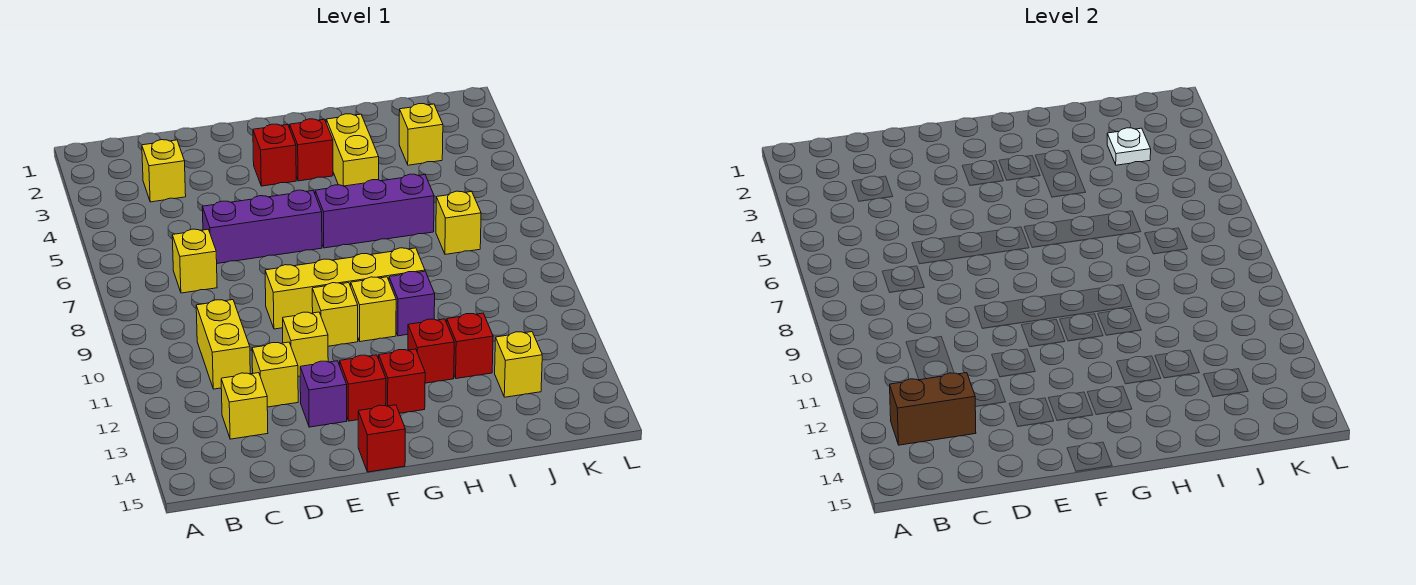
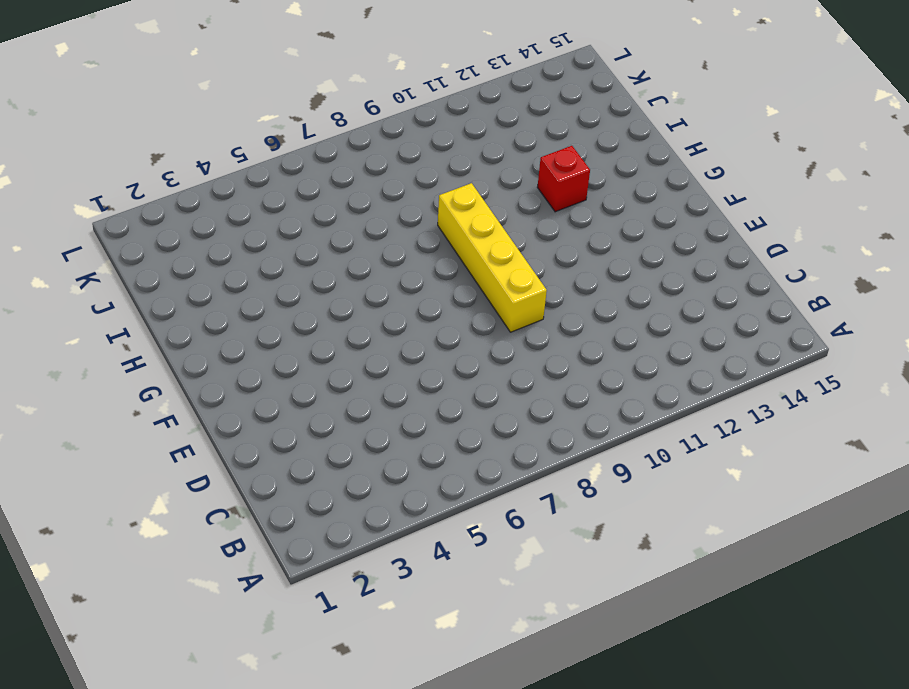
none -> yellow brick C3 level 1
none -> yellow brick C7 level 1
none -> yellow brick C10:C11 level 1

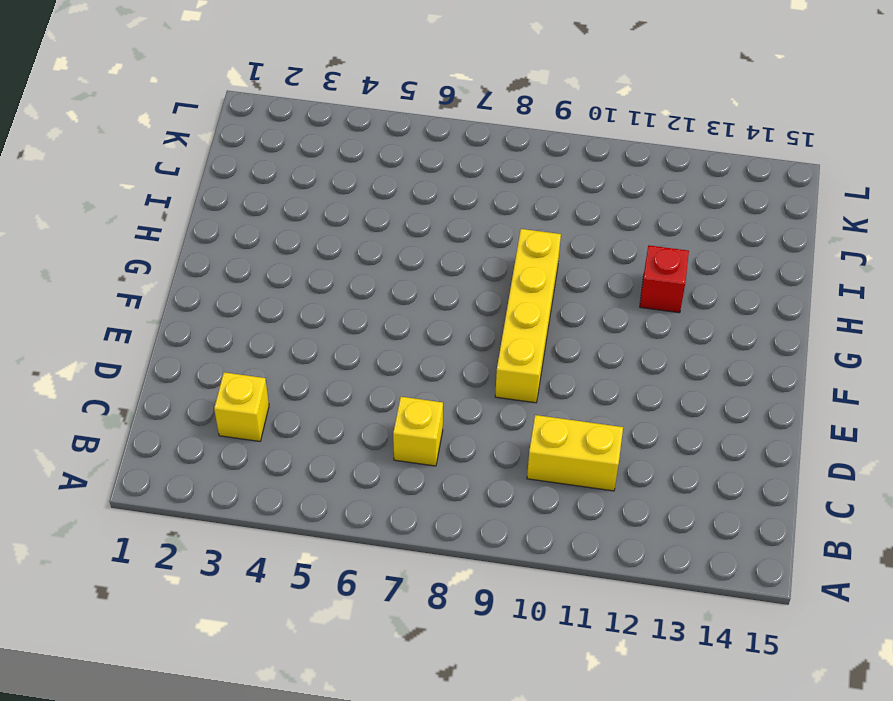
none -> yellow brick C13 level 1
none -> purple brick D6:F6 level 1
none -> yellow brick D12 level 1

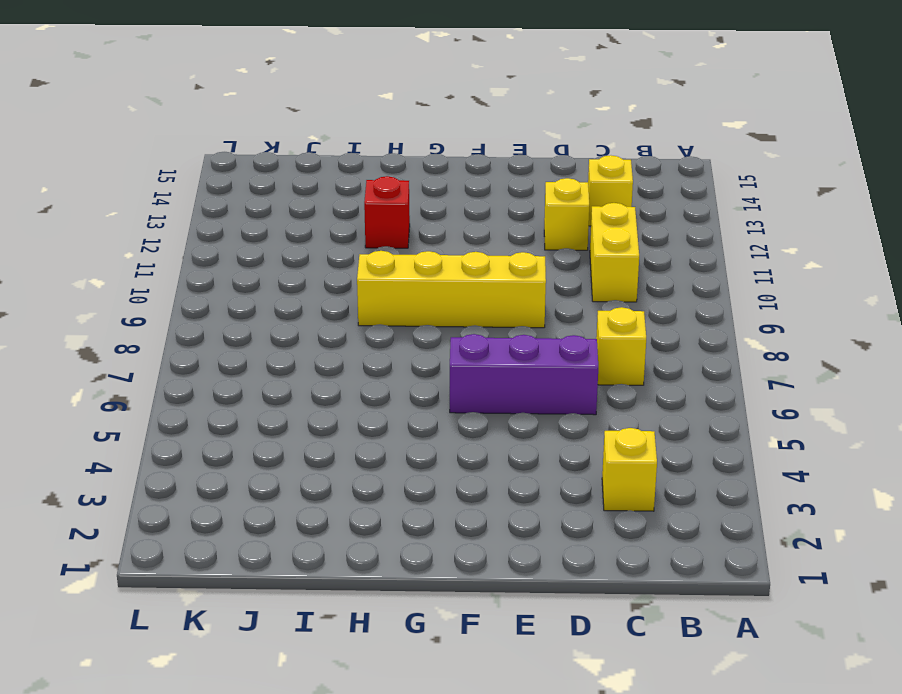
none -> yellow brick E11 level 1
none -> purple brick E13 level 1
none -> red brick F3 level 1

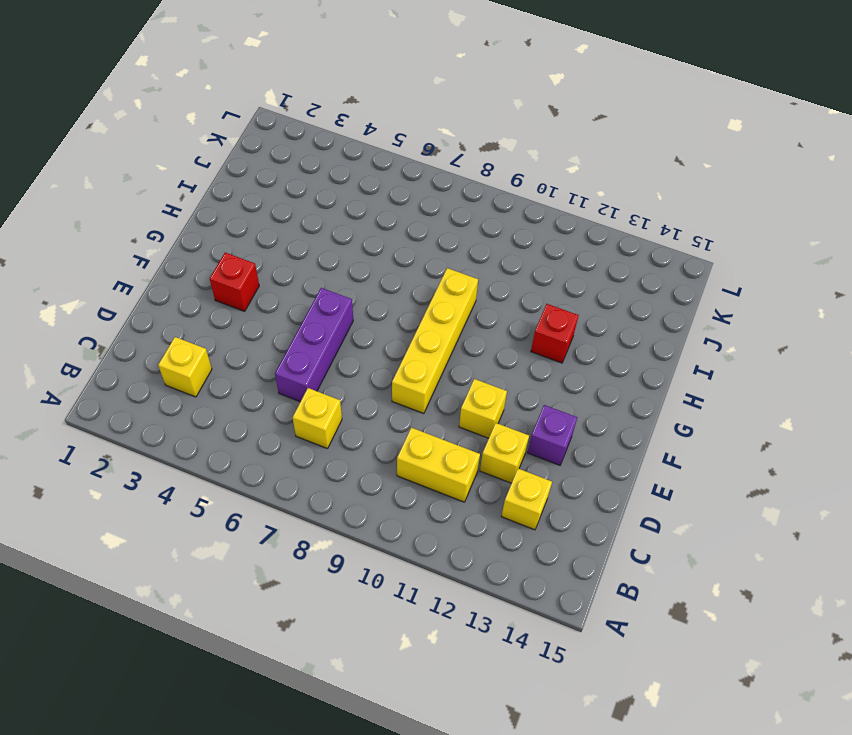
none -> yellow brick F10 level 1
none -> red brick F13 level 1
none -> red brick F15 level 1

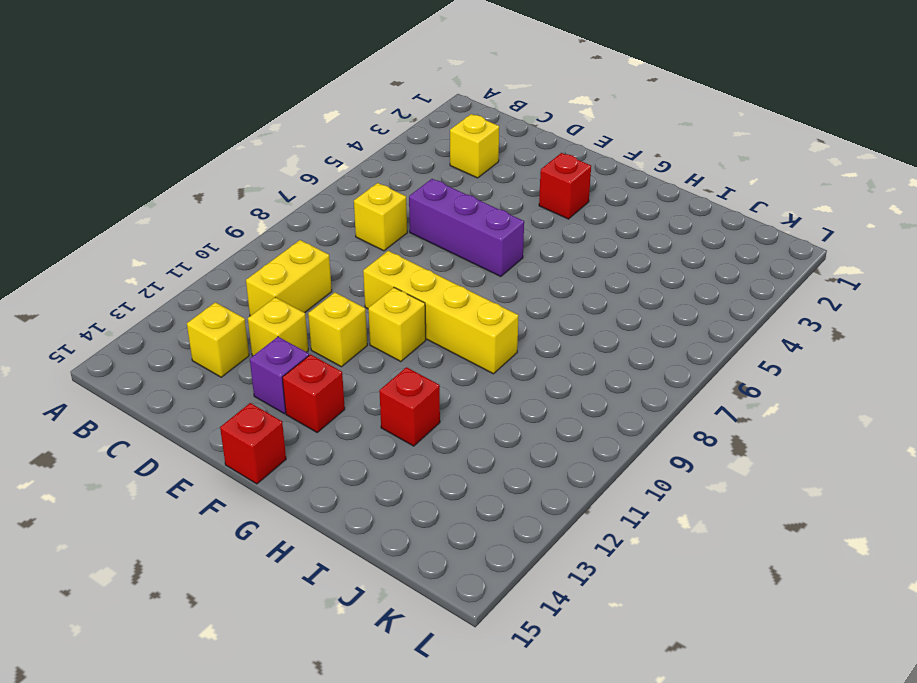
none -> red brick G3 level 1
none -> purple brick G6:I6 level 1
none -> yellow brick G10 level 1

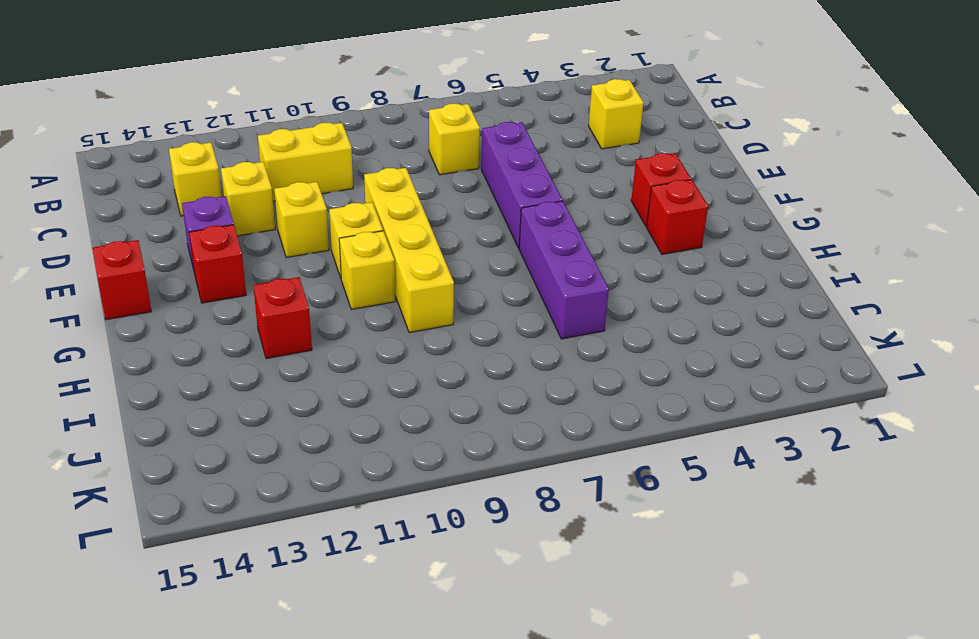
none -> red brick G13 level 1
none -> yellow brick H3:H4 level 1
none -> purple brick H10 level 1

